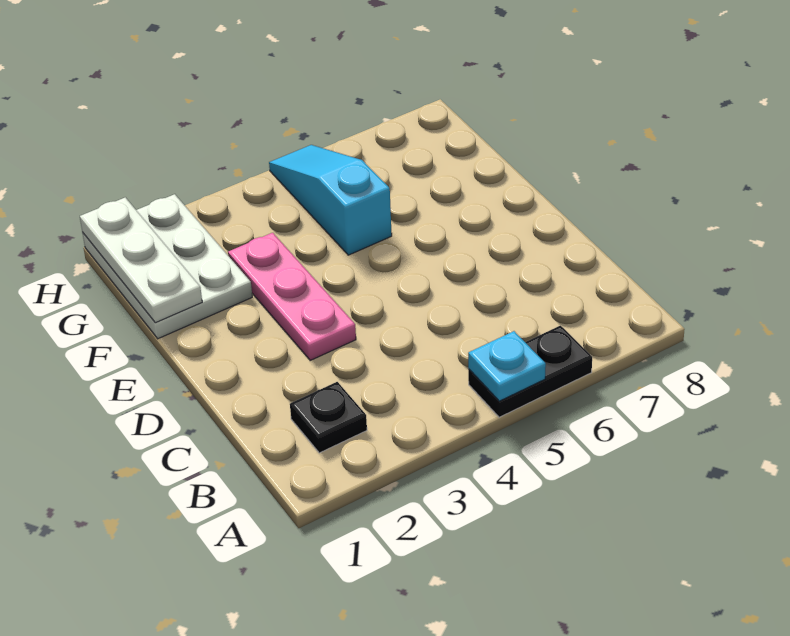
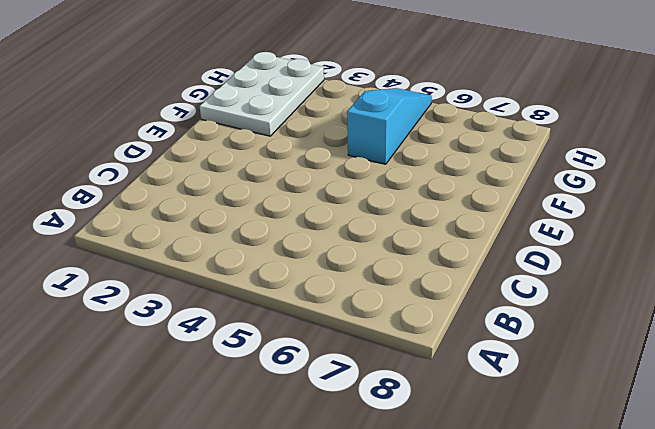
none -> black plate A5:A6 level 1
none -> black plate B2 level 1

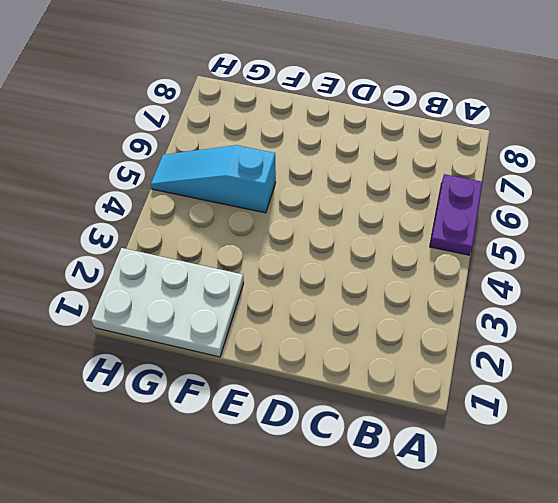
purple plate A5:A6 level 1 -> black plate A5:A6 level 1
none -> black plate B2 level 1
none -> pink plate D3:F3 level 1

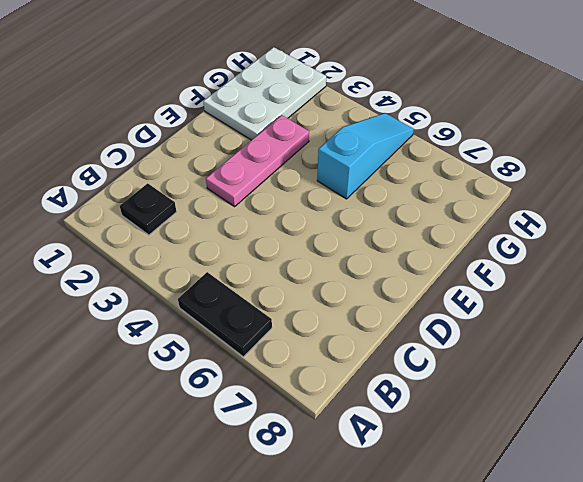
none -> cyan plate A5 level 2
none -> white plate F1:H1 level 2

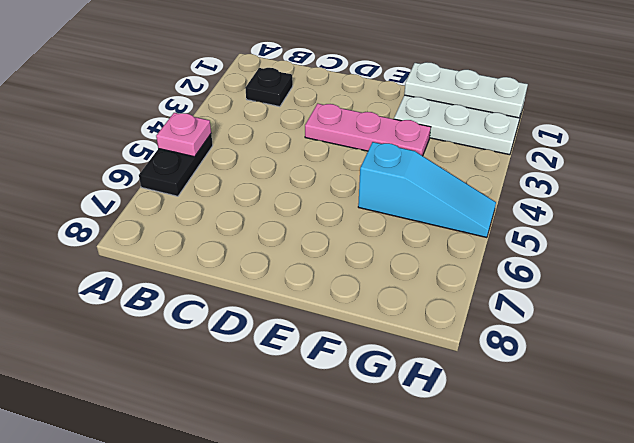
pink plate A5 level 2 -> cyan plate A5 level 2

